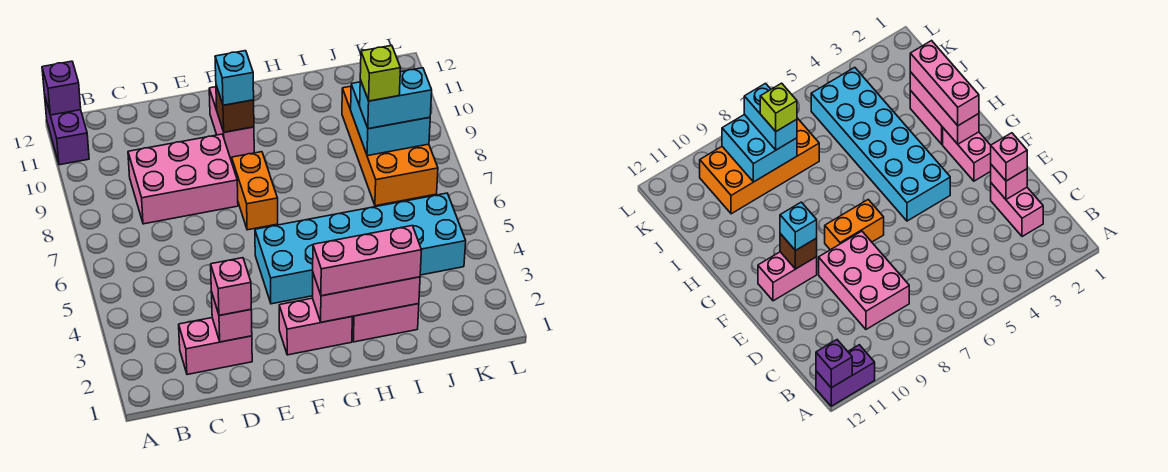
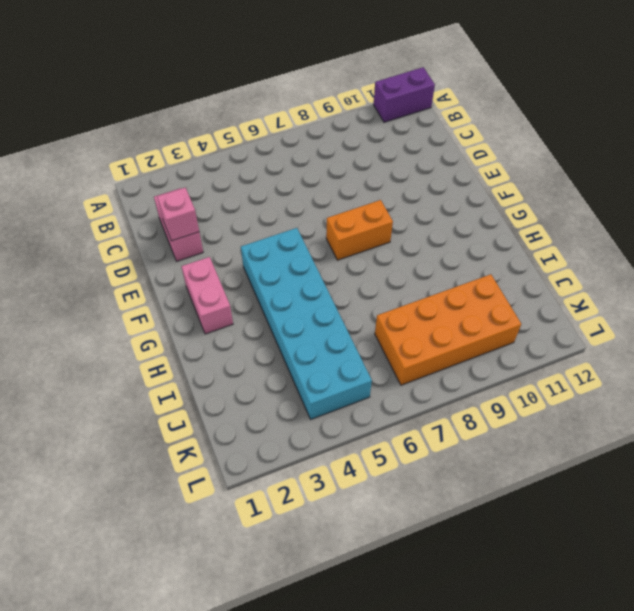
none -> pink brick C8:E9 level 1
none -> pink brick F10:F11 level 1
none -> pink brick H2:I2 level 1

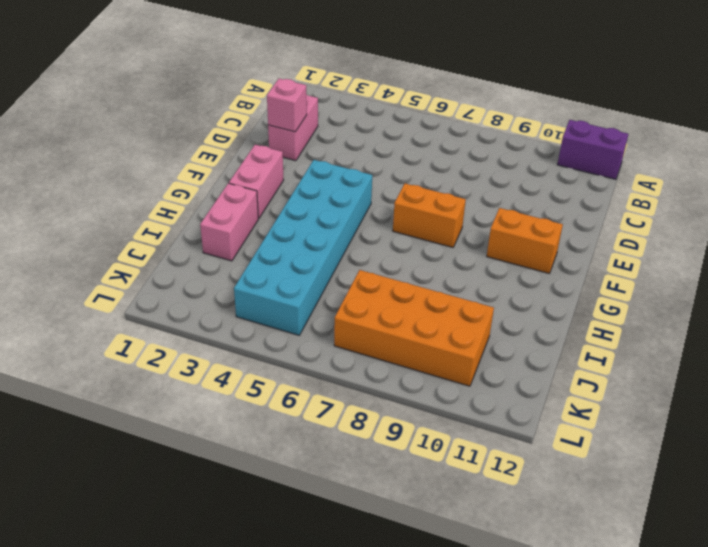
orange brick F10:F11 level 1 -> pink brick F10:F11 level 1
none -> pink brick C8:E9 level 1
none -> purple brick A12 level 2
none -> brown brick F10 level 2

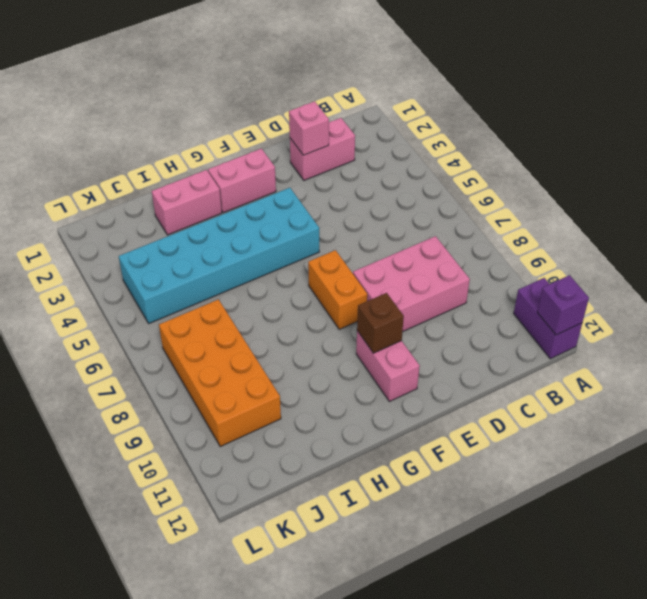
none -> pink brick G2:I2 level 2
none -> cyan brick J8:K9 level 2
none -> pink brick D2 level 3

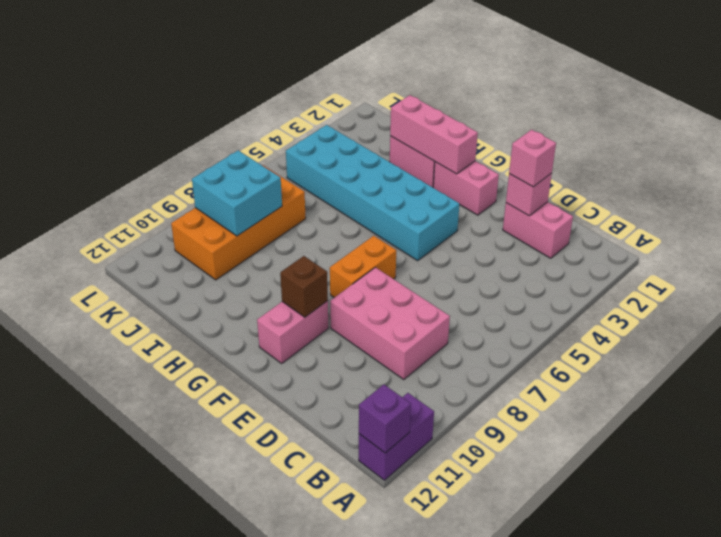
none -> cyan brick F10 level 3
none -> pink brick G2:I2 level 3
none -> cyan brick J8:K8 level 3

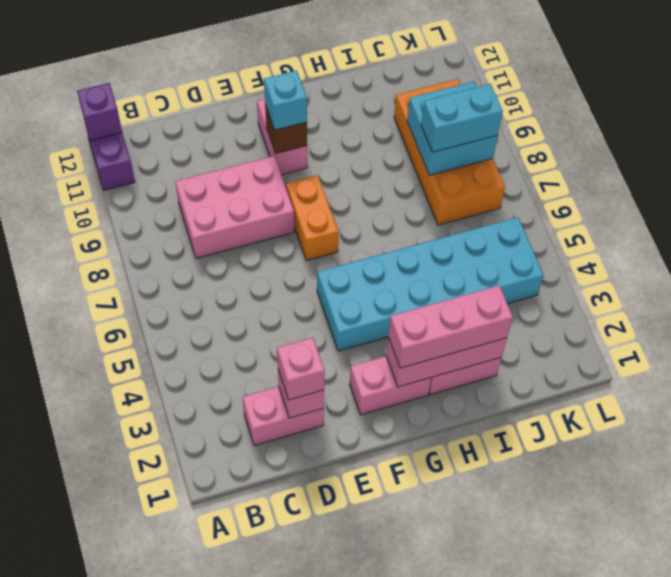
none -> lime brick J8 level 4

